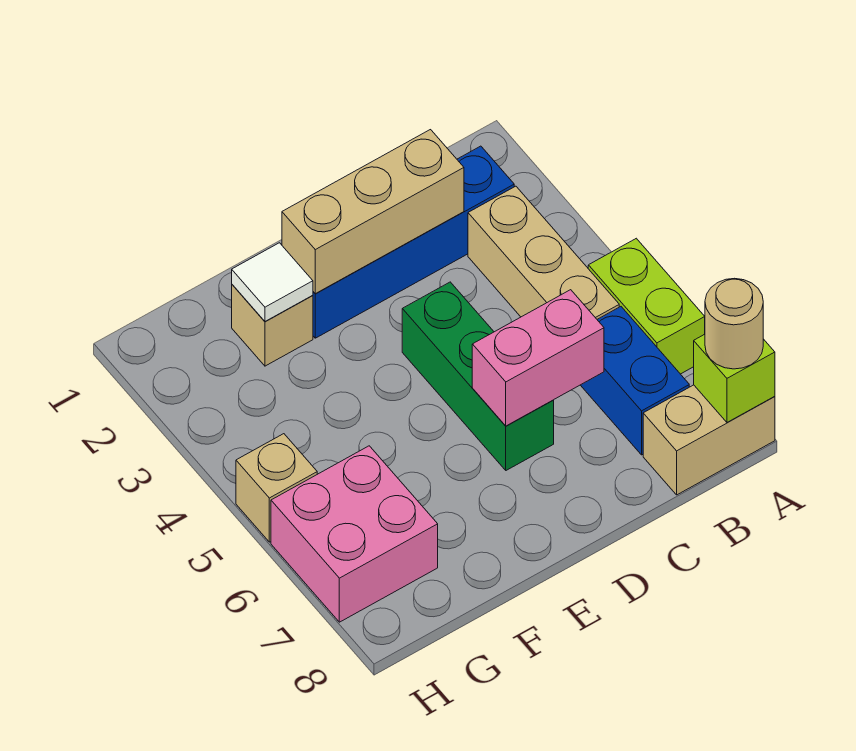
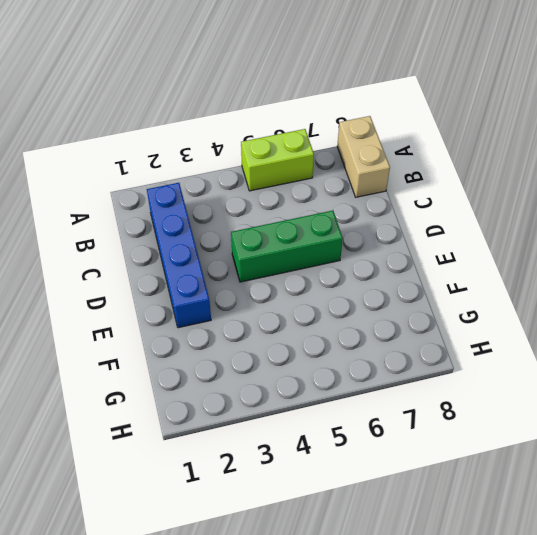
none -> tan brick B3:B5 level 1
none -> blue brick B6:B7 level 1
none -> tan brick F2 level 1

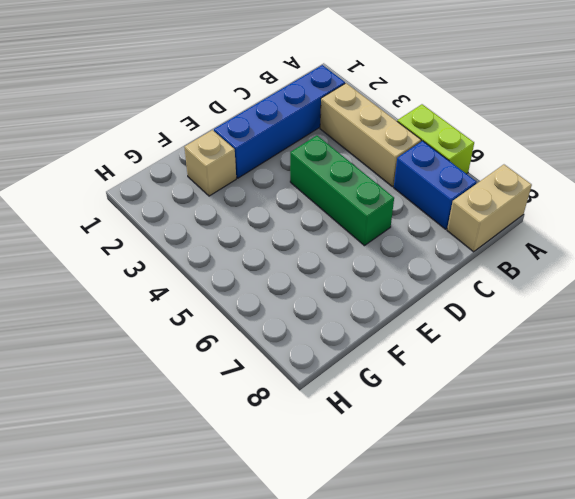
none -> pink brick G6:H7 level 1
none -> tan brick H5 level 1
none -> lime brick A8 level 2

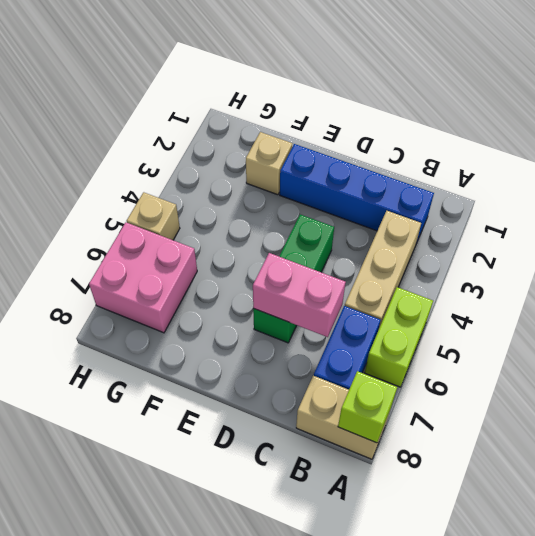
none -> tan brick C2:E2 level 2
none -> white tile F2 level 2
none -> tan round brick A8 level 3

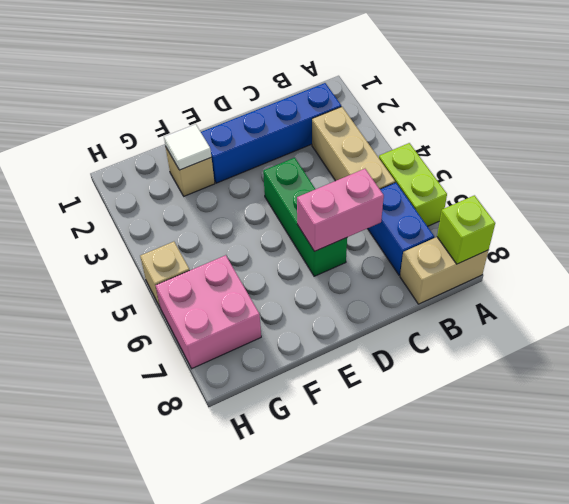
none -> tan brick C2:E2 level 2
none -> tan round brick A8 level 3

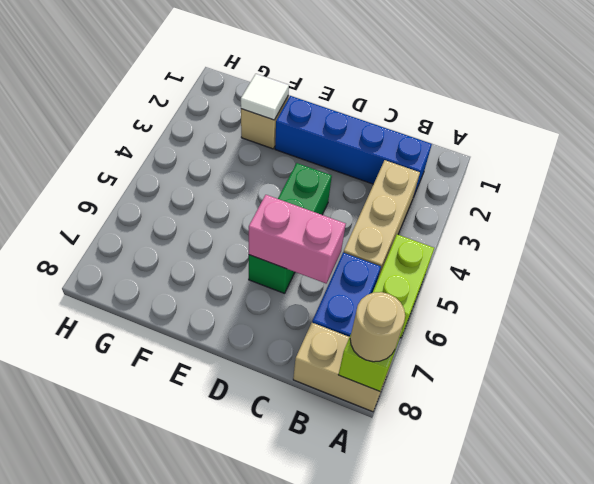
none -> pink brick G6:H7 level 1
none -> tan brick H5 level 1
none -> tan brick C2:E2 level 2

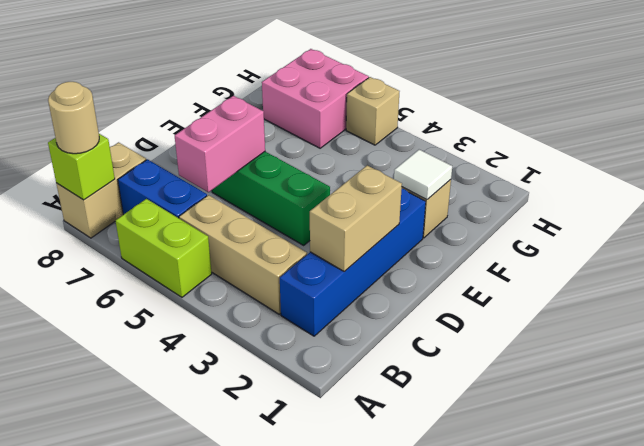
tan brick C2:D2 level 2 -> tan brick C2:E2 level 2

